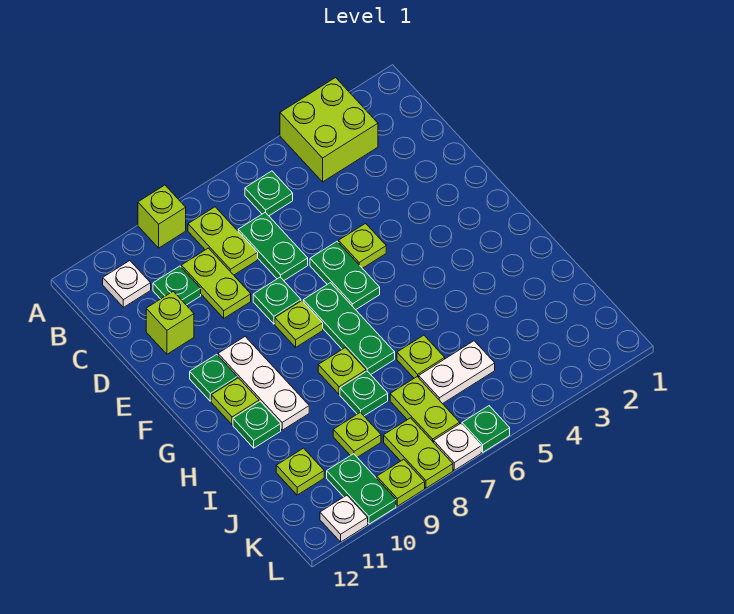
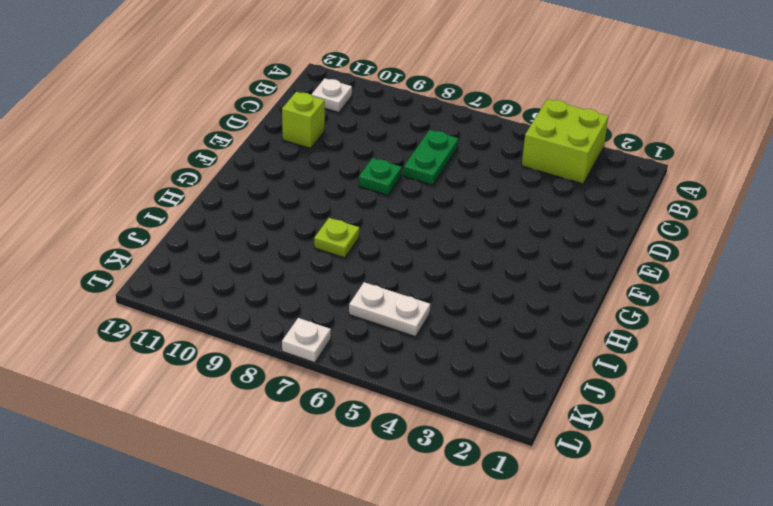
none -> lime brick A9 level 1
none -> green plate B6 level 1
none -> lime plate B8:C8 level 1
none -> lime plate C9:D9 level 1

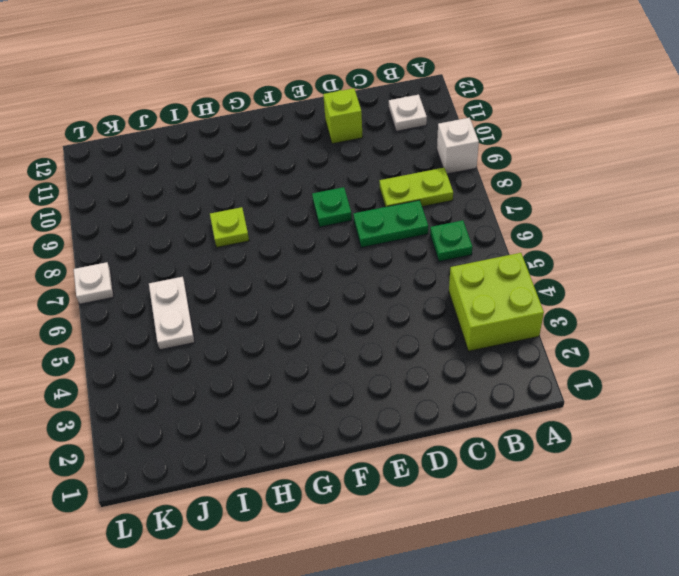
white brick A9 level 1 -> lime brick A9 level 1
none -> lime plate C9:D9 level 1
none -> green plate C10 level 1
none -> lime plate E5 level 1
none -> green plate E6:F6 level 1

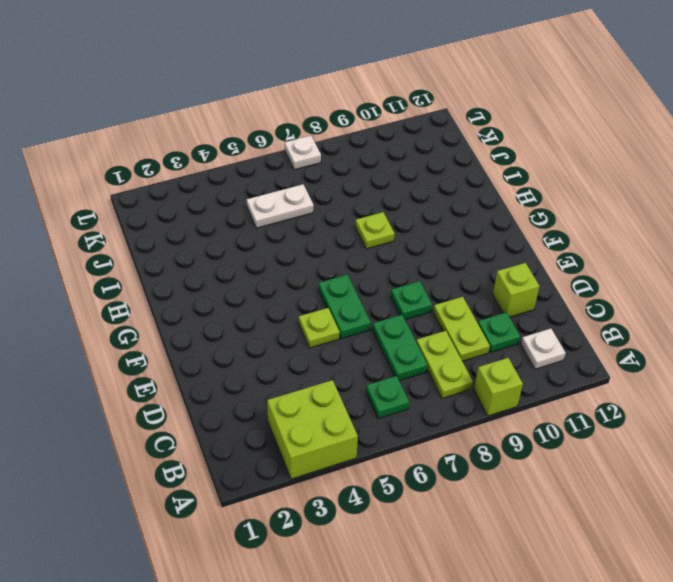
none -> green plate F7:H7 level 1
none -> lime plate F8 level 1
none -> white plate F10:H10 level 1
none -> green plate F11 level 1

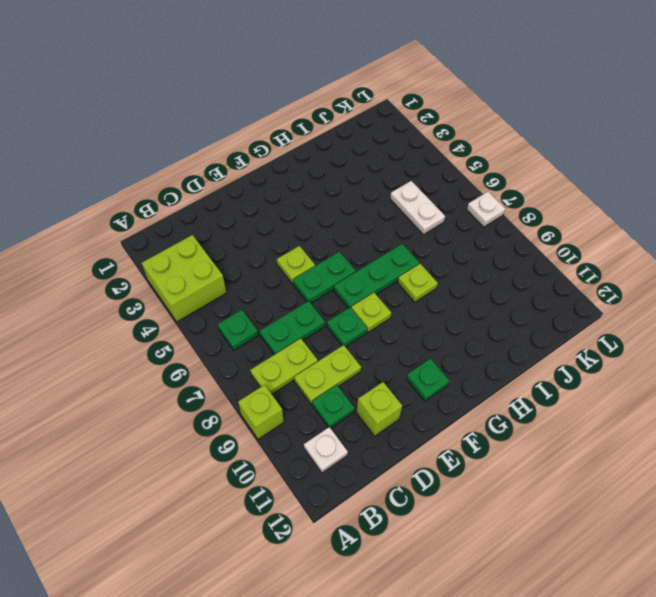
none -> white plate F10:H10 level 1
none -> lime plate G11 level 1
none -> green plate H11 level 1
none -> lime plate I6 level 1

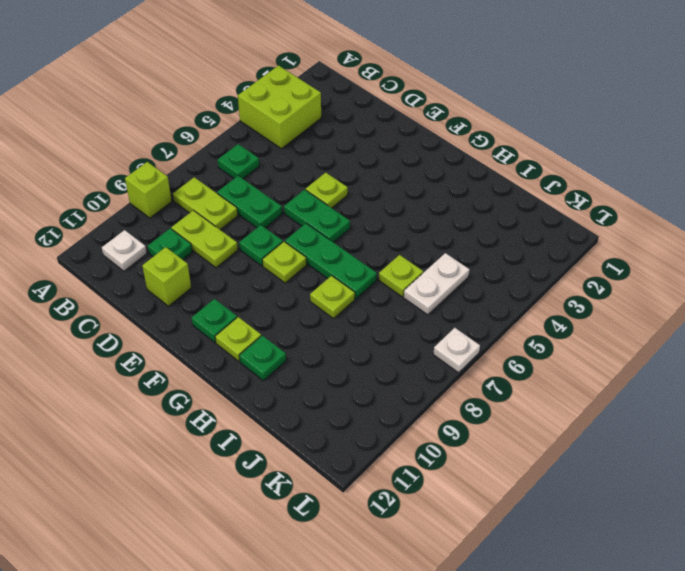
none -> white plate F10:H10 level 1
none -> green plate I8 level 1
none -> lime plate J7:K7 level 1
none -> lime plate J9 level 1

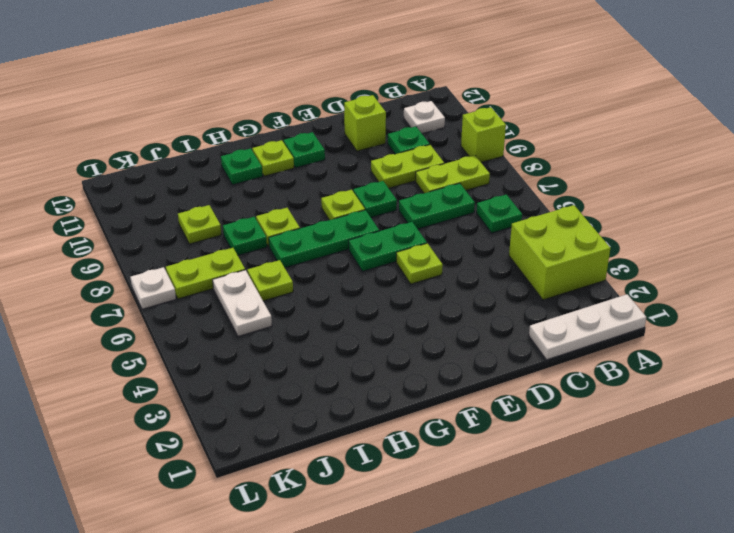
white plate A1:C1 level 1 -> white plate F10:H10 level 1
none -> lime plate J11 level 1
none -> lime plate K8:L8 level 1
none -> green plate K10:L10 level 1
none -> green plate L6 level 1

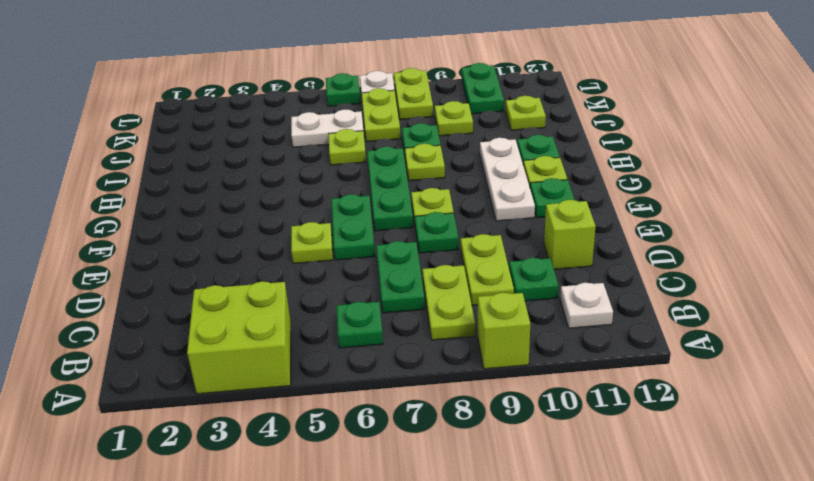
none -> lime plate L9 level 1
none -> white plate L11 level 1

